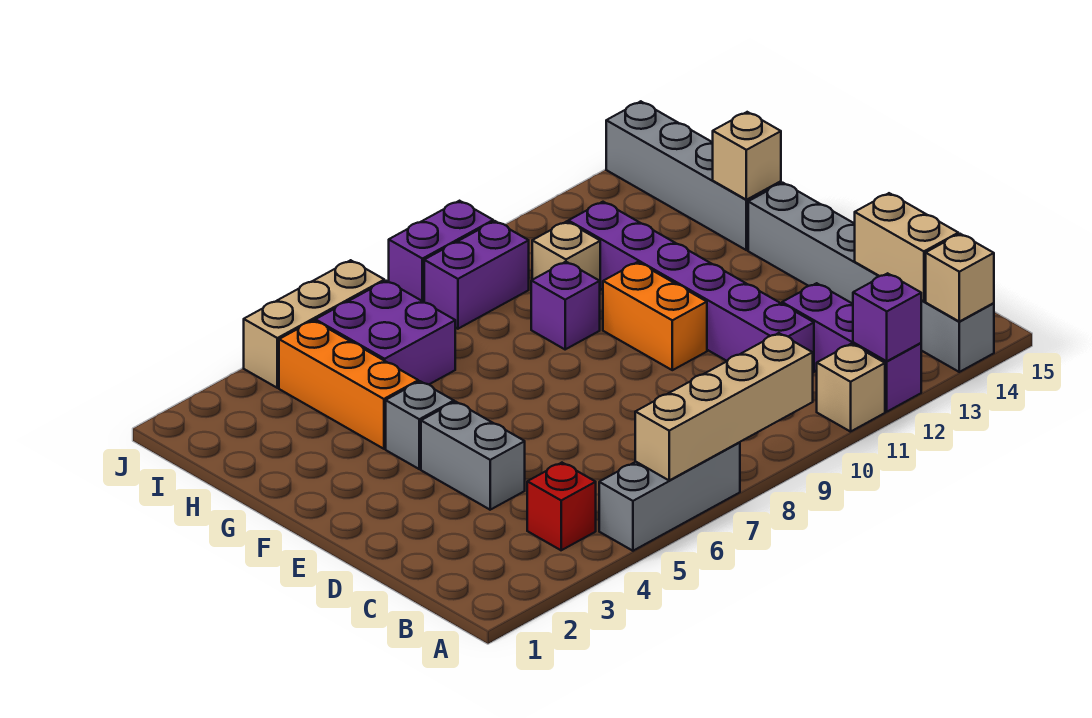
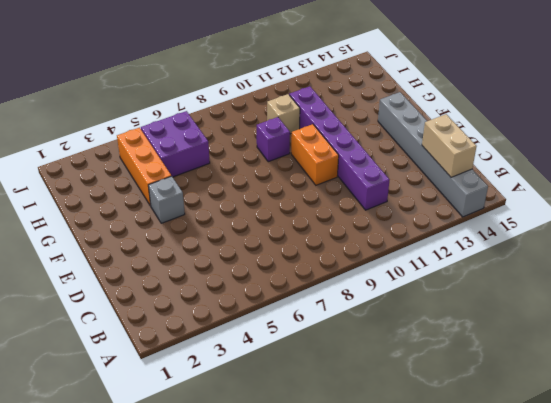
none -> grey brick A5:A7 level 1
none -> tan brick A11 level 1
none -> purple brick A12:C12 level 1

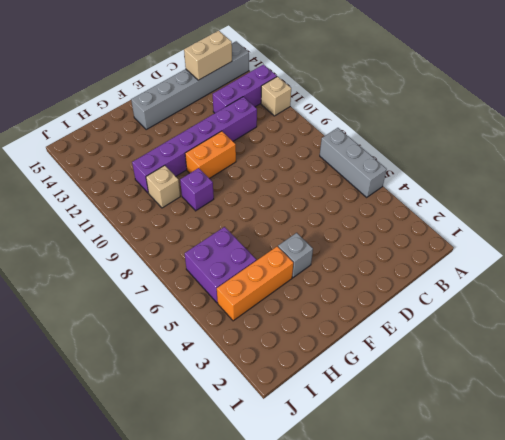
none -> red brick B4 level 1
none -> grey brick D4:E4 level 1
none -> grey brick G14:J14 level 1

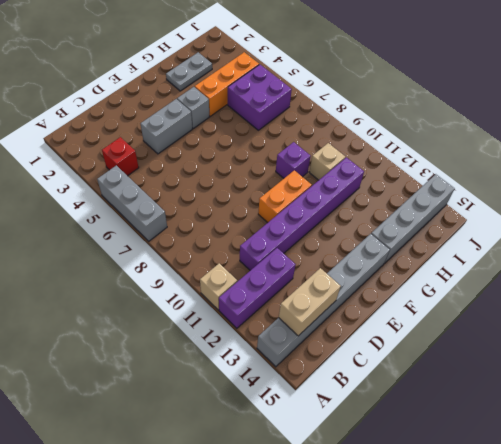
grey plate G2:H2 level 1 -> none
none -> purple brick I8:I9 level 1
none -> tan brick J4:J6 level 1
none -> purple brick J8:J9 level 1

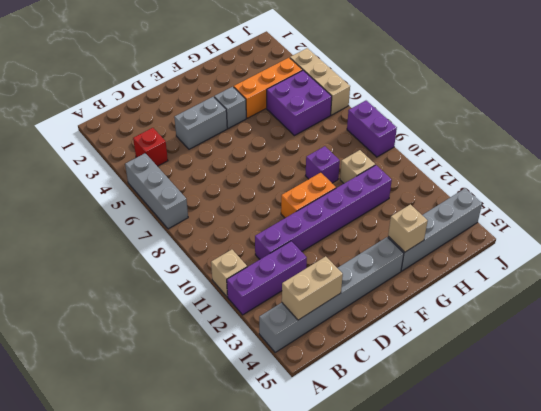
none -> purple brick I8:I9 level 1
none -> tan brick A6:A9 level 2
none -> purple brick A12 level 2

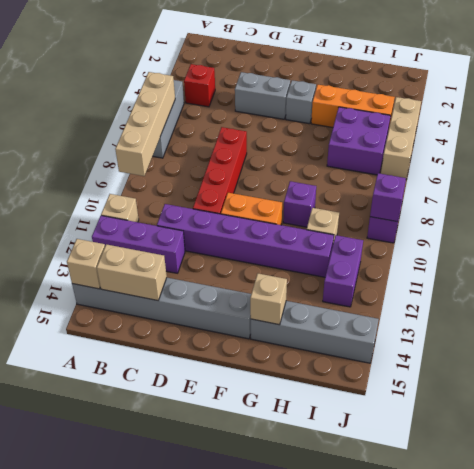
red brick D7:D10 level 1 -> none
purple brick I11:I12 level 1 -> purple brick I8:I9 level 1
purple brick J9 level 2 -> purple brick A12 level 2

